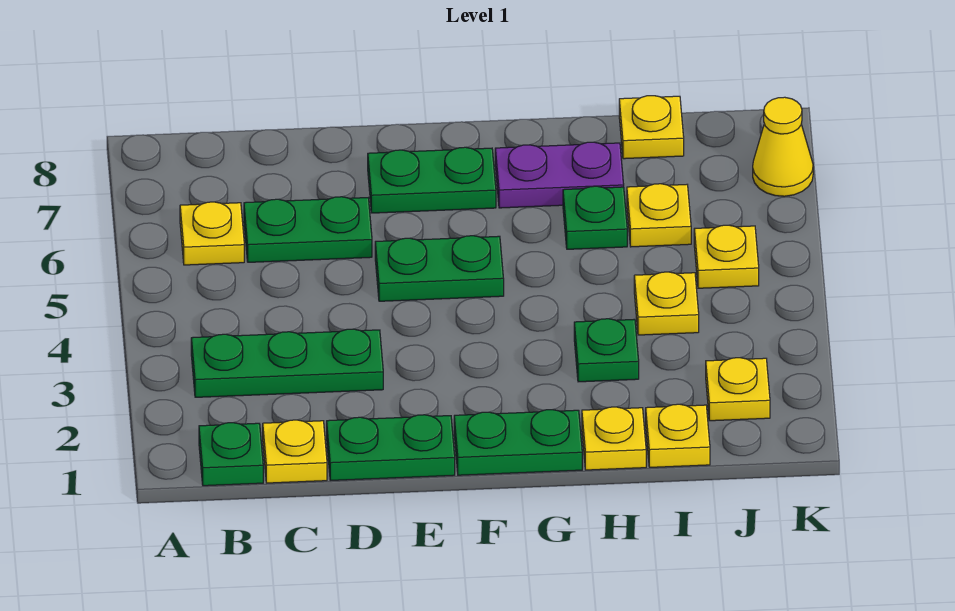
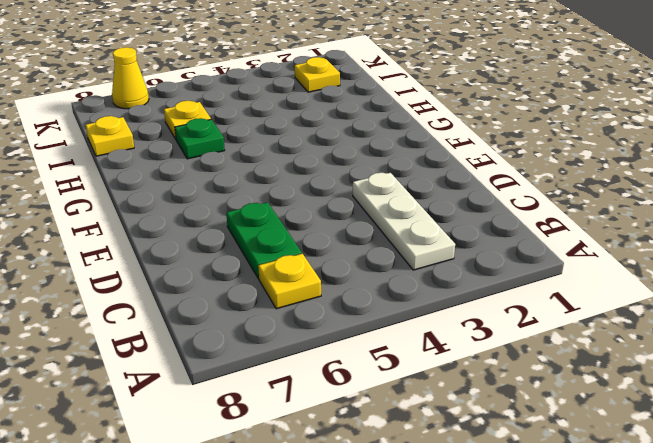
white plate B3:D3 level 1 -> green plate B3:D3 level 1
none -> green plate B1 level 1
none -> yellow plate C1 level 1
none -> green plate D1:E1 level 1

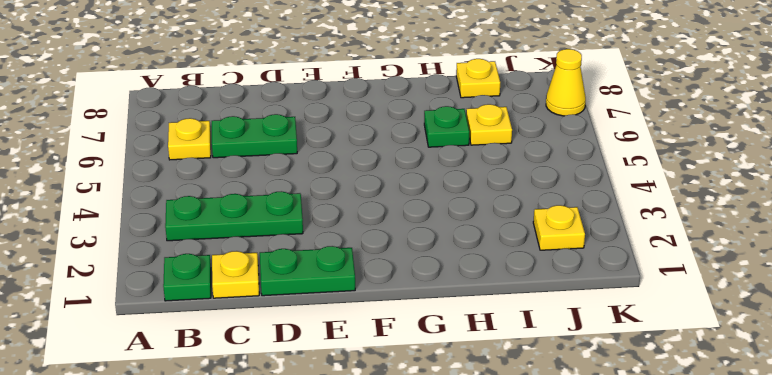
none -> green plate E5:F5 level 1
none -> green plate E7:F7 level 1
none -> green plate F1:G1 level 1

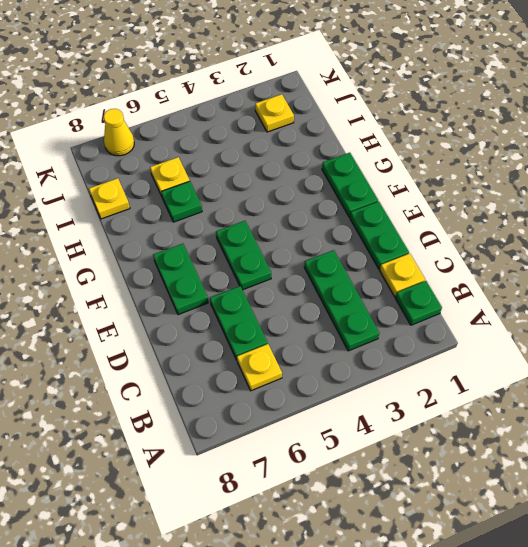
none -> purple plate G7:H7 level 1
none -> yellow plate H1 level 1
none -> green plate H3 level 1

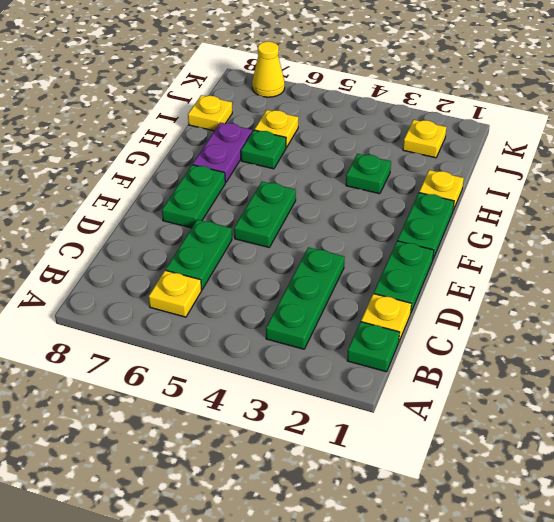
none -> yellow plate I1 level 1
none -> yellow plate I4 level 1
none -> yellow plate J5 level 1

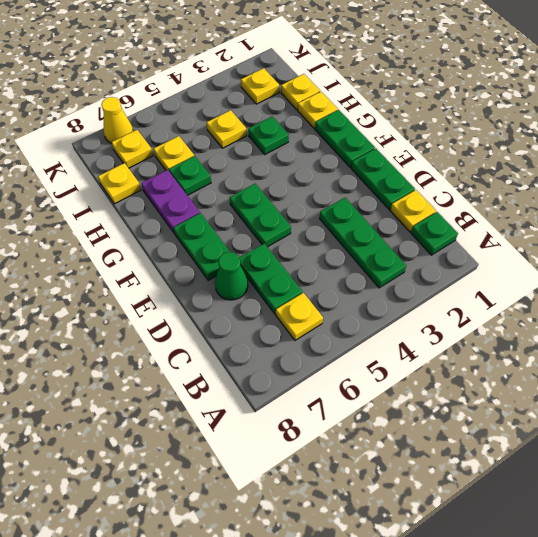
green cone D7 level 1 -> none
yellow plate J7 level 1 -> yellow plate J5 level 1

